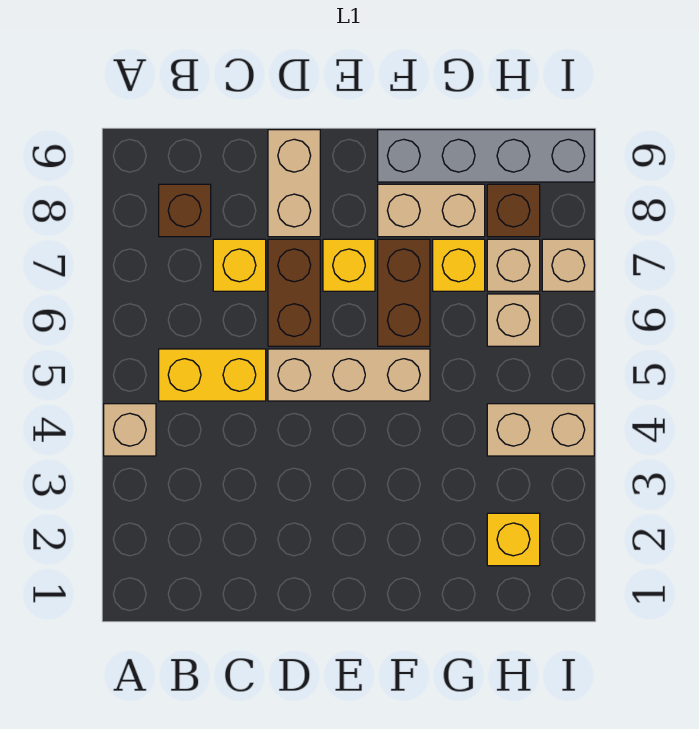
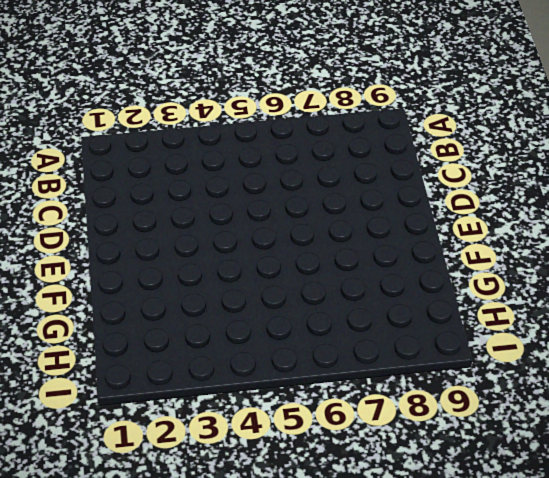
none -> tan brick A4 level 1
none -> yellow brick B5:C5 level 1
none -> brown brick B8 level 1

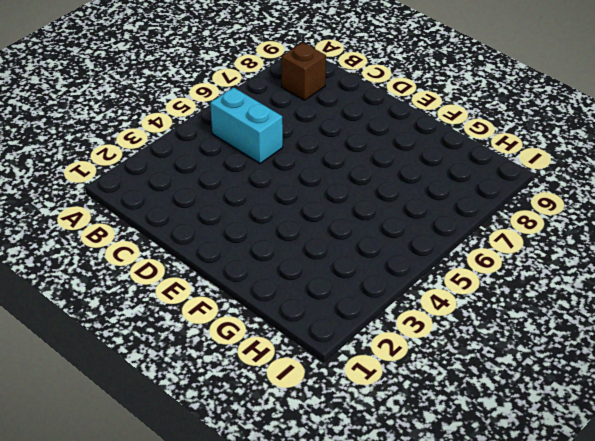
cyan brick B5:C5 level 1 -> yellow brick B5:C5 level 1
none -> tan brick A4 level 1
none -> yellow brick C7 level 1
none -> tan brick D5:F5 level 1

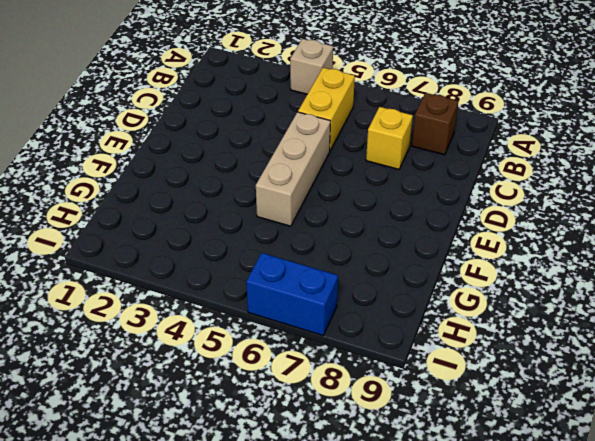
blue brick I6:I7 level 1 -> tan brick I7 level 1
none -> brown brick D6:D7 level 1
none -> tan brick D8:D9 level 1
none -> yellow brick E7 level 1

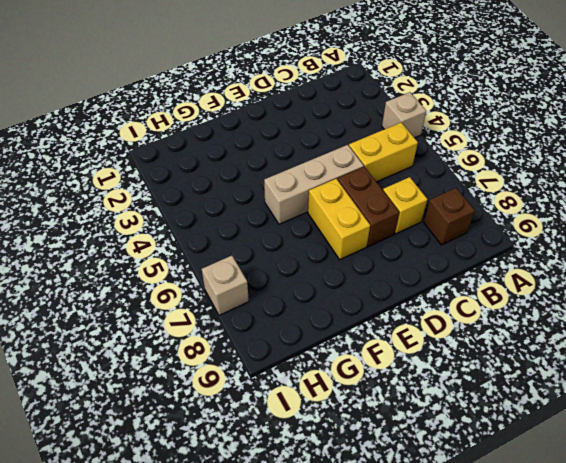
yellow brick E6:E7 level 1 -> yellow brick E7 level 1
none -> tan brick D8:D9 level 1
none -> brown brick F6:F7 level 1
none -> tan brick F8:G8 level 1

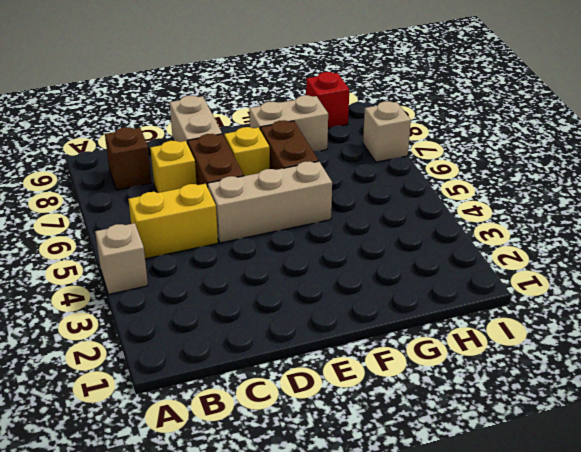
red brick H9 level 1 -> grey brick F9:I9 level 1
none -> yellow brick G7 level 1
none -> yellow brick H2 level 1
none -> tan brick H4:I4 level 1

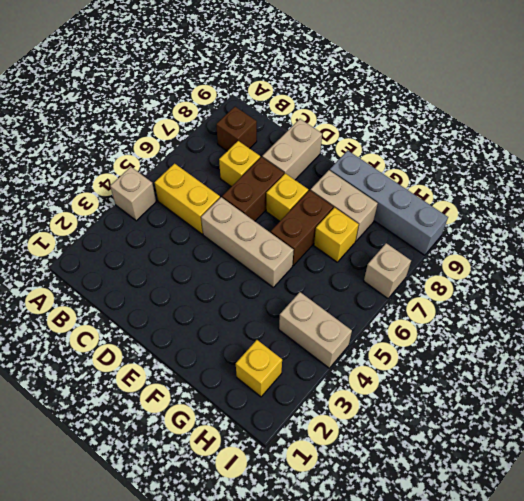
none -> tan brick H6 level 1
none -> tan brick H7 level 1
none -> brown brick H8 level 1

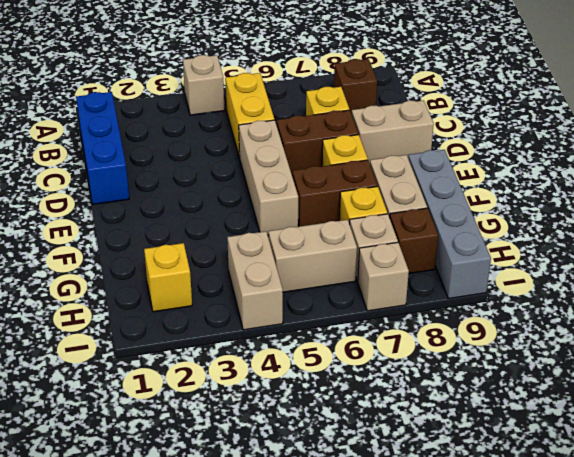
blue brick B1:D1 level 1 -> none
tan brick H5:H6 level 1 -> tan brick H6 level 1

